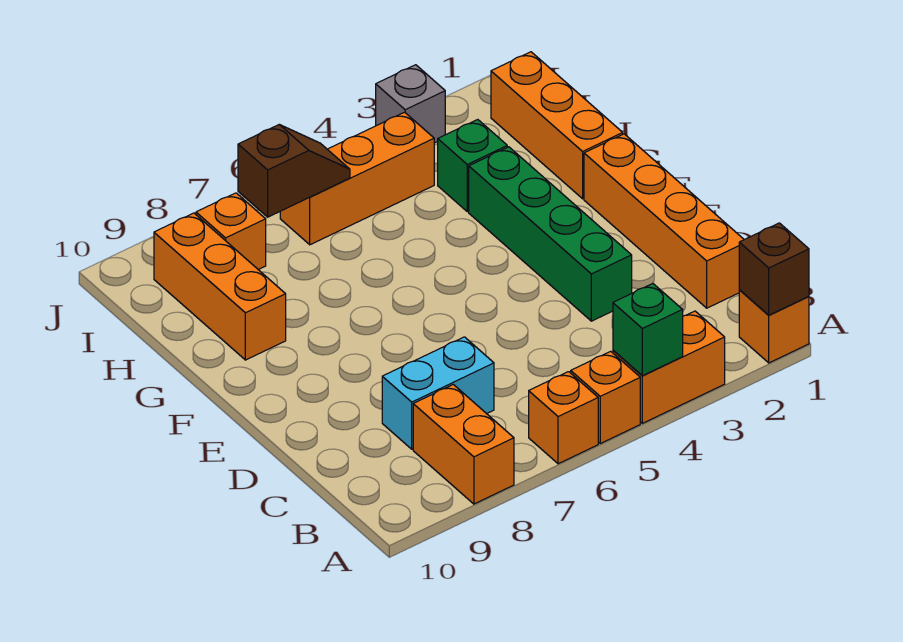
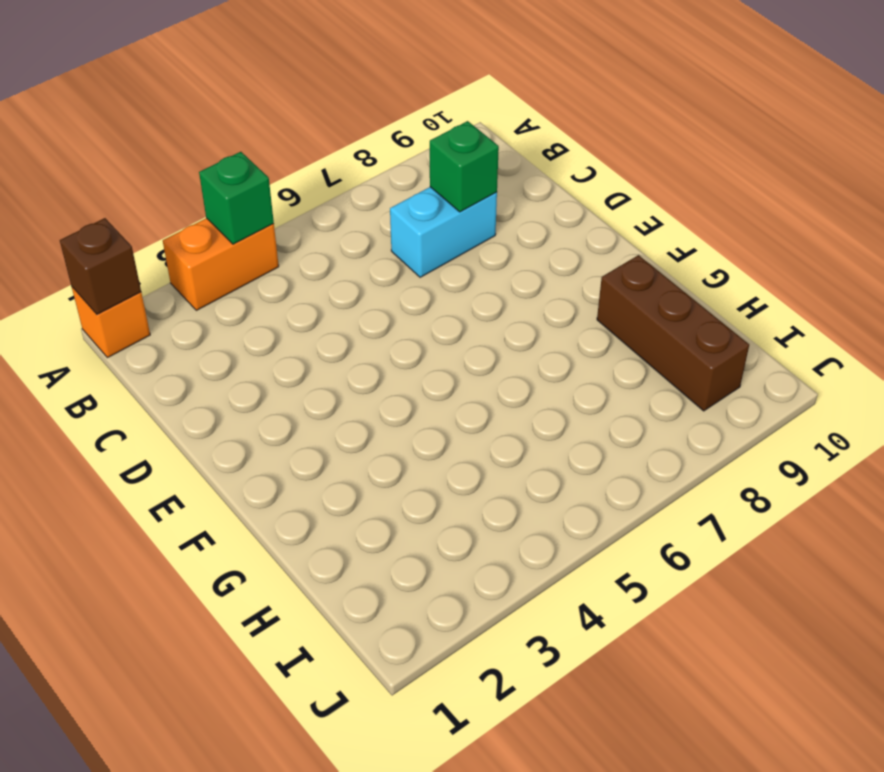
green brick C8 level 2 -> green brick H3 level 1
brown brick G9:I9 level 1 -> orange brick G9:I9 level 1
none -> orange brick A5 level 1
none -> orange brick A6 level 1
none -> orange brick A8:B8 level 1

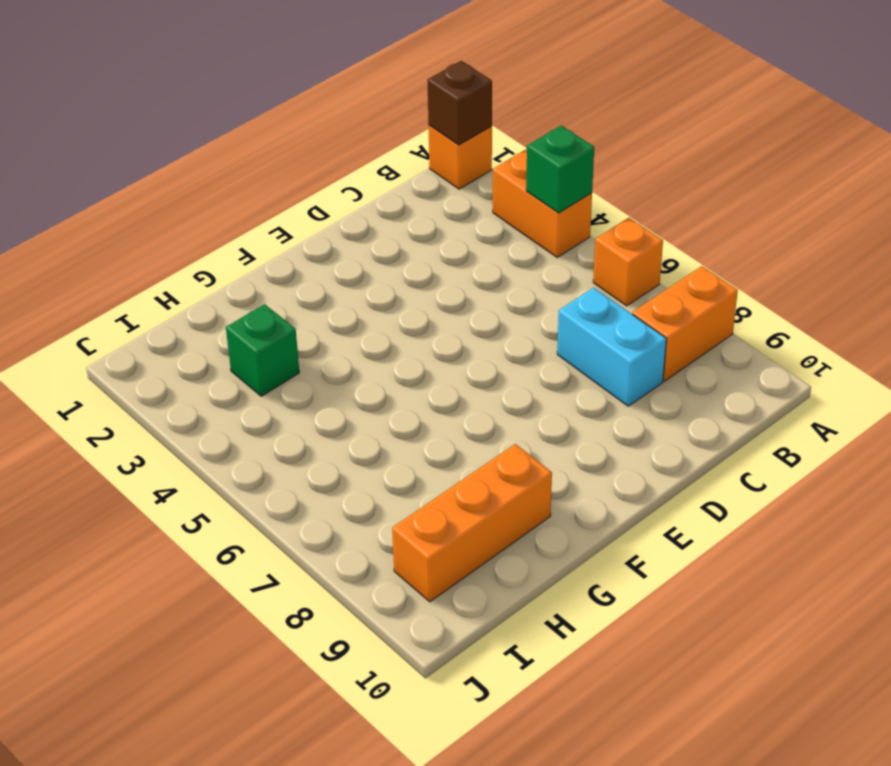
none -> orange brick A5 level 1
none -> orange brick C1:F1 level 1
none -> green brick D3:G3 level 1

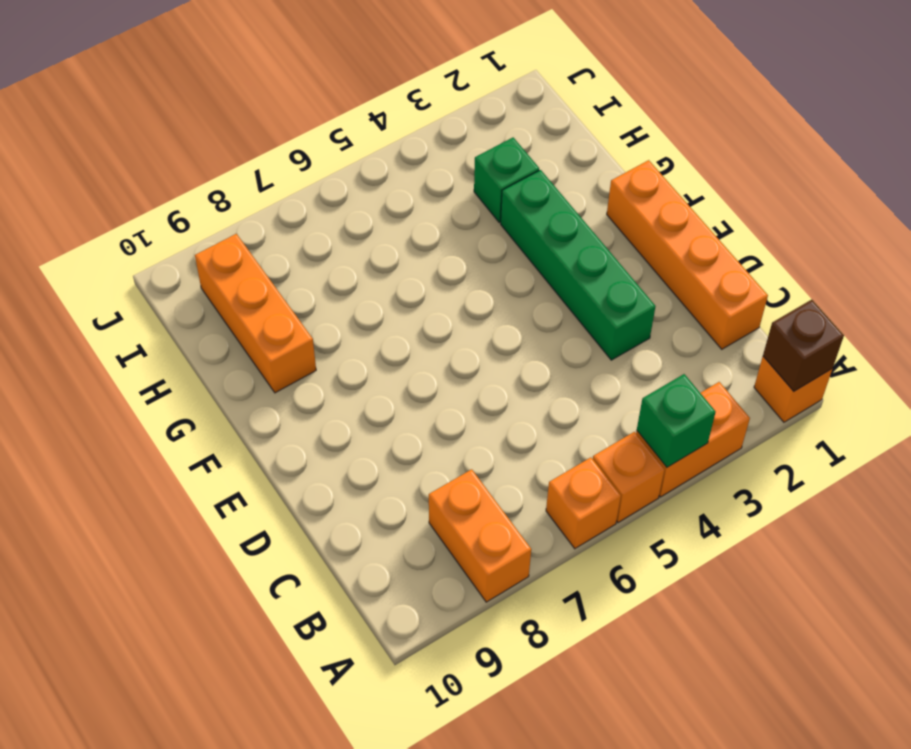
none -> cyan brick C7:C8 level 1
none -> orange brick G1:I1 level 1
none -> orange brick I4:I6 level 1

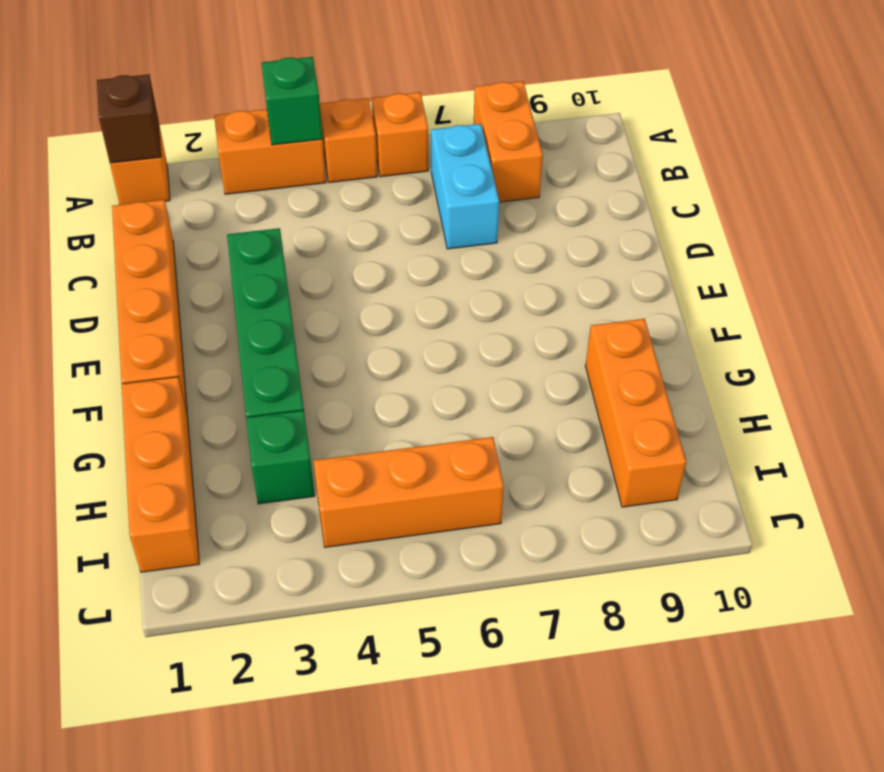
cyan brick B7:C7 level 1 -> cyan brick C7:C8 level 1
none -> orange brick I8 level 1
none -> grey brick J3 level 1
none -> brown slope I6:I7 level 2 top 7

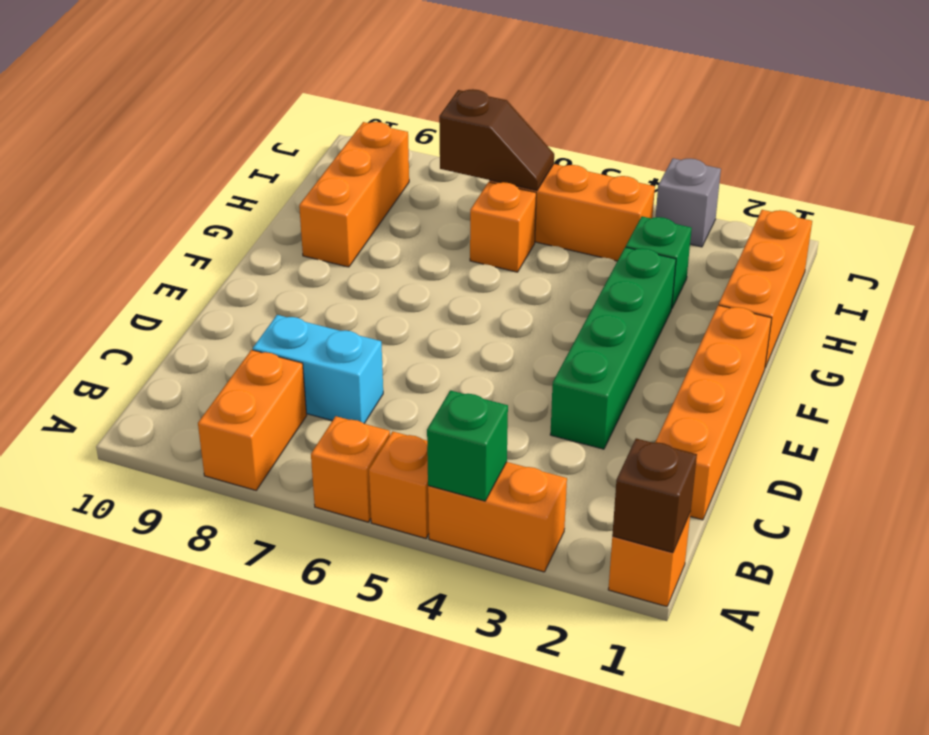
orange brick H6 level 1 -> orange brick I8 level 1

